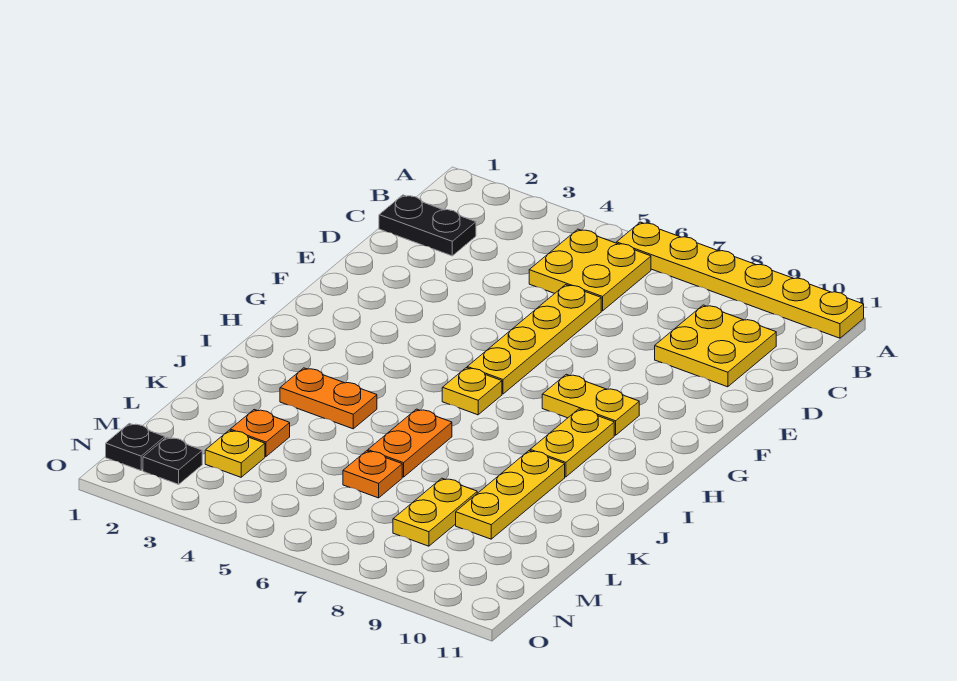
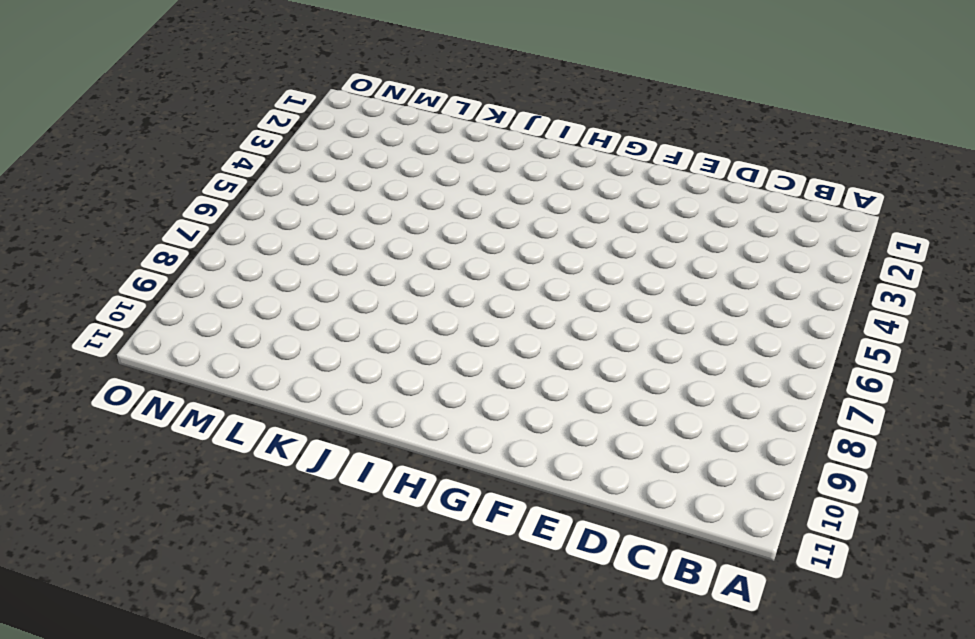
none -> yellow plate A6:A11 level 1
none -> yellow plate B5:C6 level 1
none -> black plate C1:C2 level 1

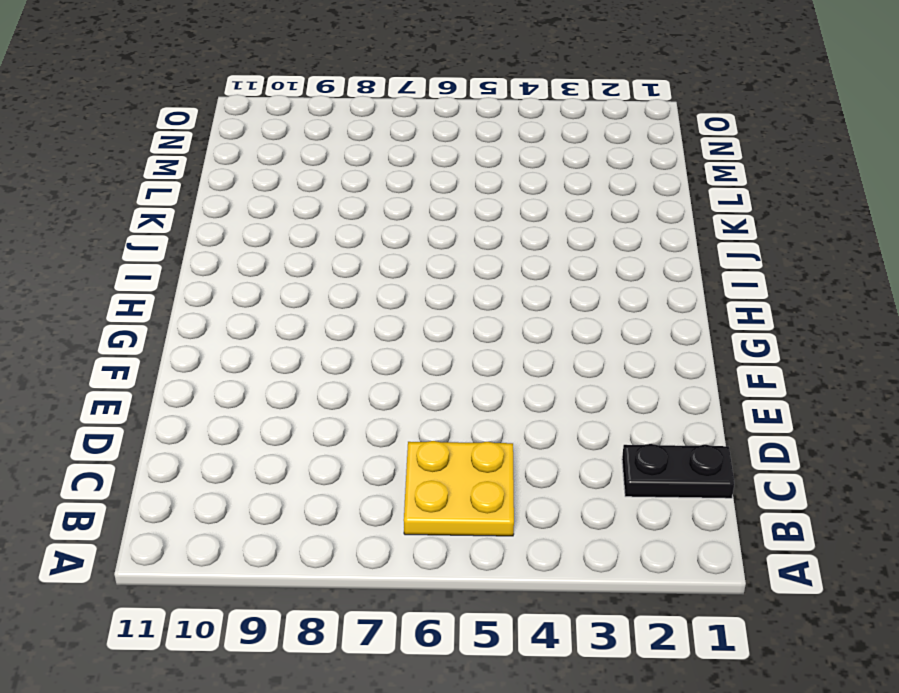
none -> yellow plate A6:A11 level 1
none -> yellow plate C9:D10 level 1
none -> yellow plate D6:G6 level 1

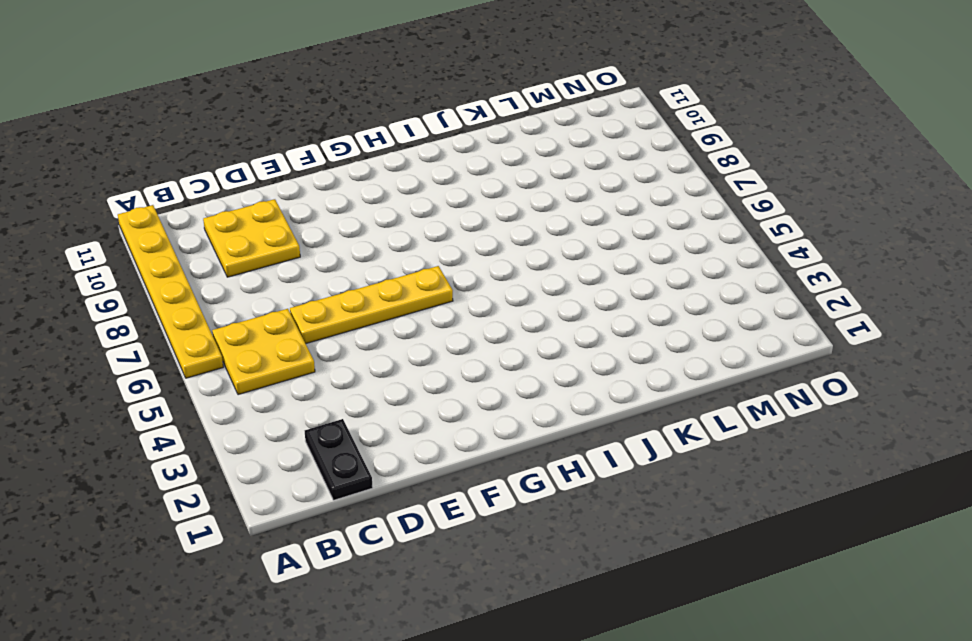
none -> yellow plate G8:G9 level 1
none -> yellow plate H6 level 1
none -> yellow plate H9:I9 level 1

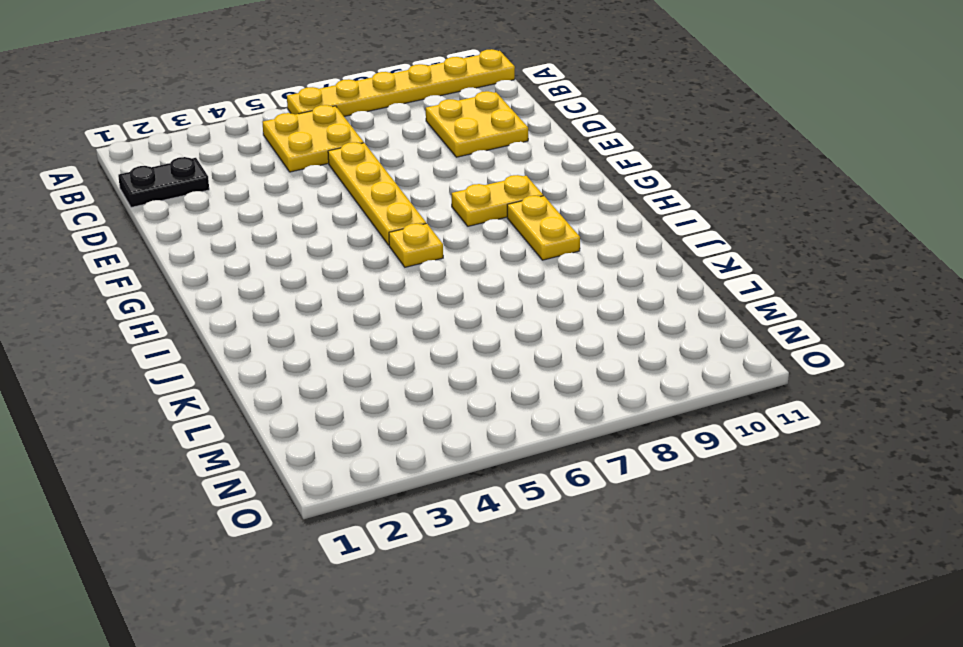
none -> orange plate J3:J4 level 1
none -> orange plate J6:K6 level 1
none -> yellow plate J9:L9 level 1

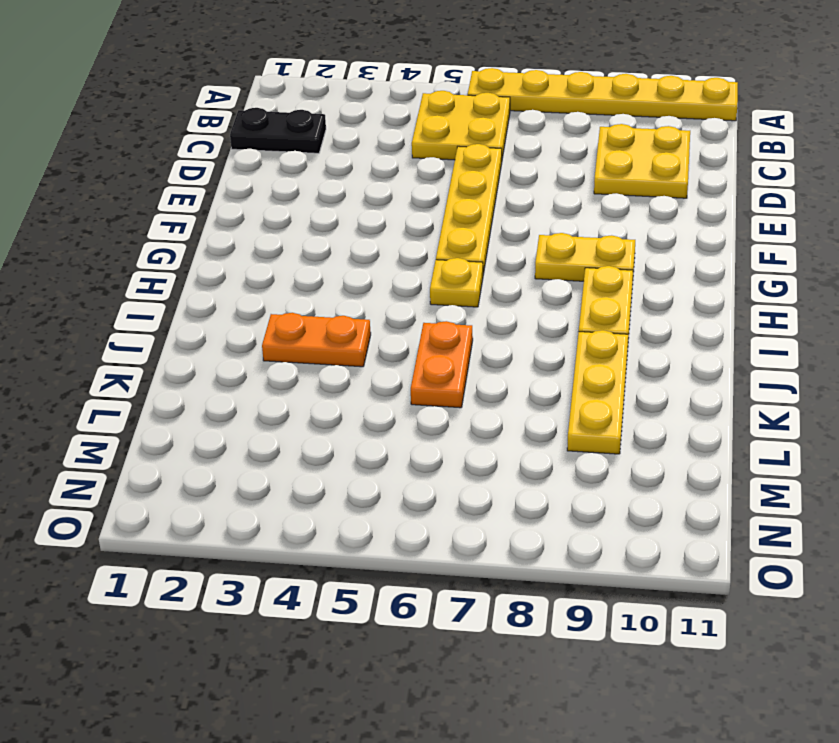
none -> orange plate L3 level 1
none -> orange plate L6 level 1
none -> yellow plate L8:M8 level 1

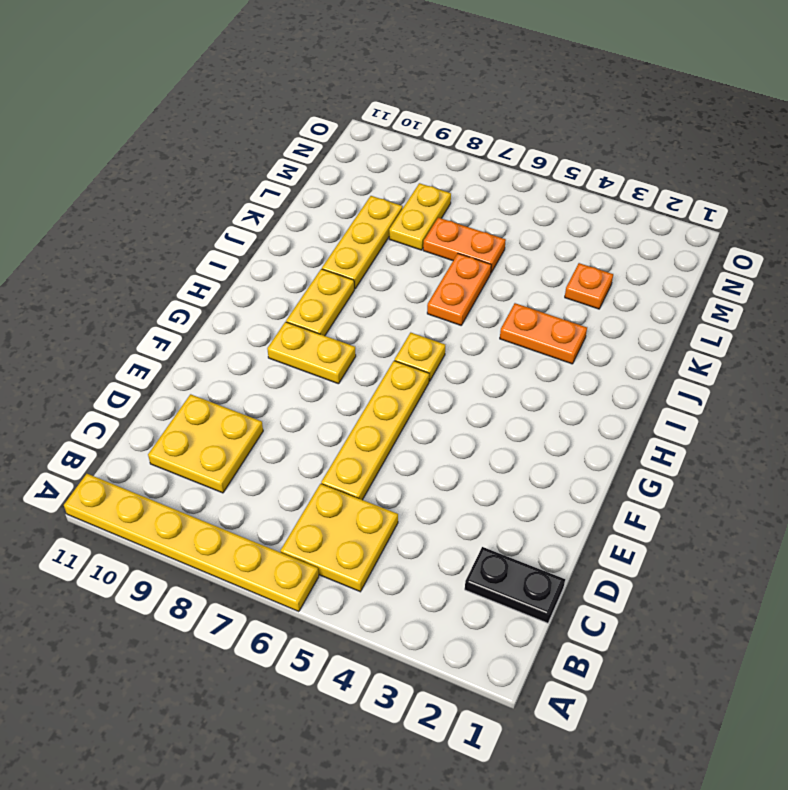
orange plate L6:L7 level 1 -> orange plate L6 level 1
none -> yellow plate M3 level 1
none -> black plate N1 level 1
none -> black plate N2 level 1

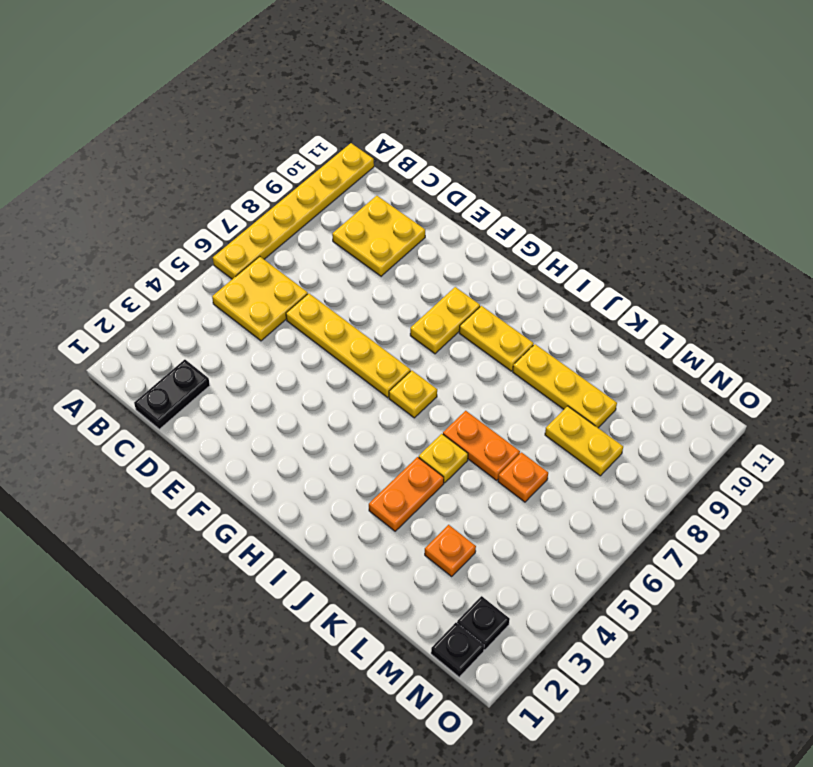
yellow plate J5 level 1 -> yellow plate M3 level 1

